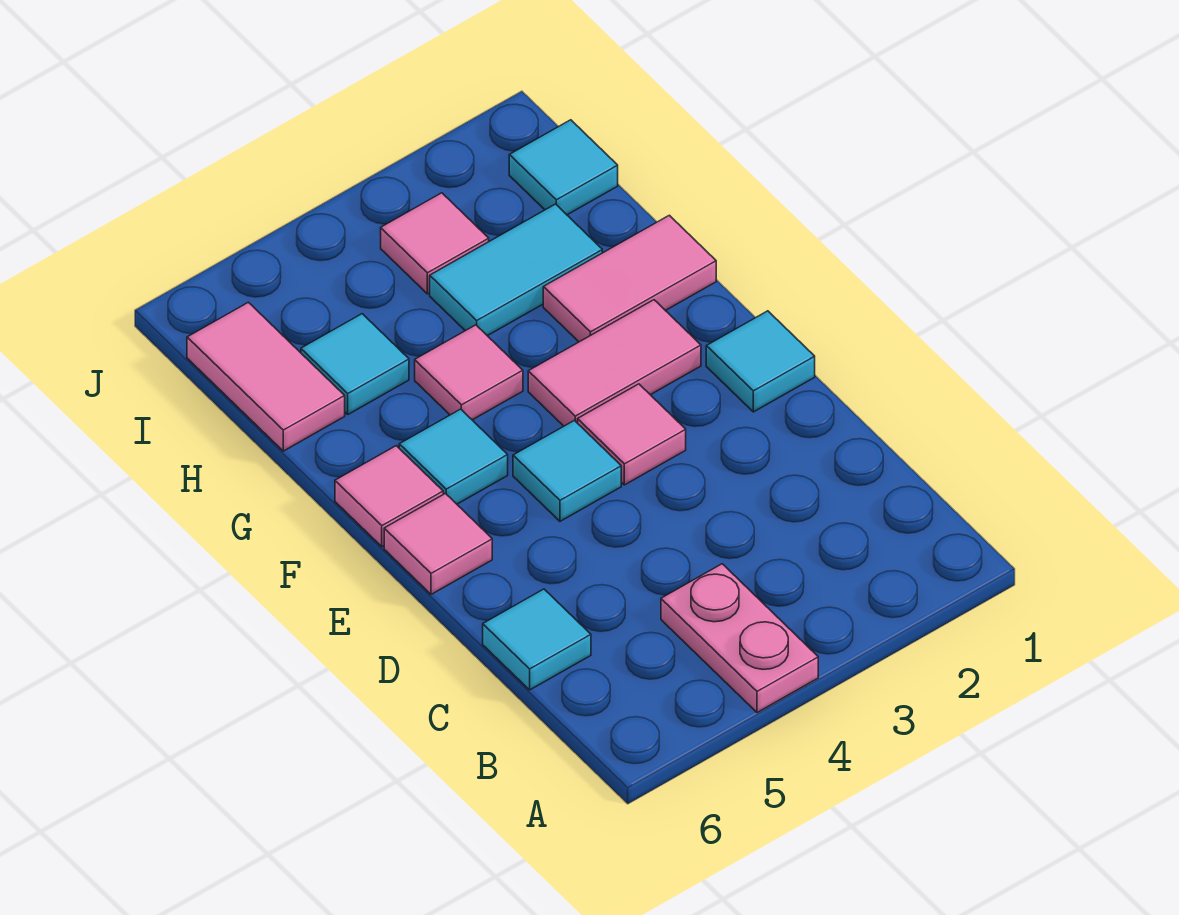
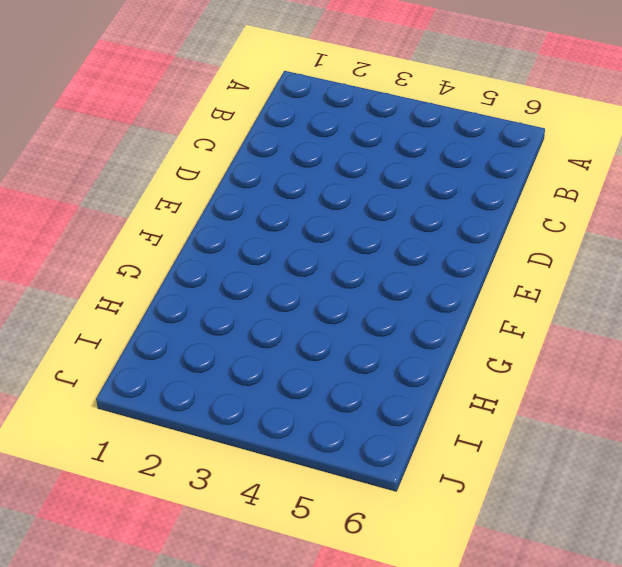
none -> pink plate A4:B4 level 1
none -> cyan tile C6 level 1
none -> cyan tile E1 level 1

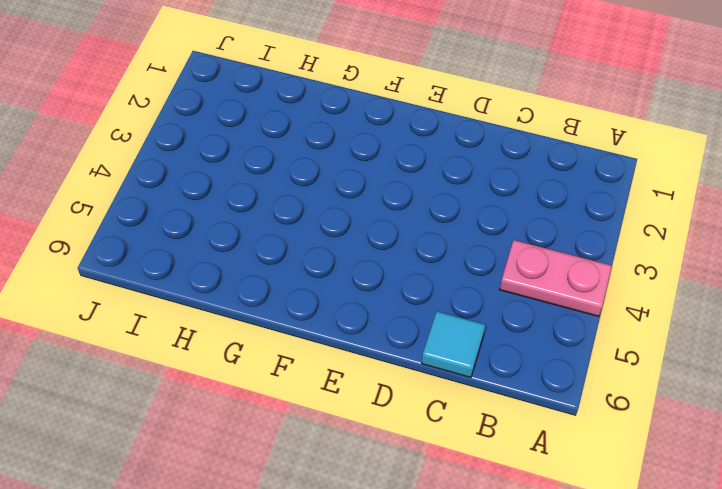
none -> cyan tile E1 level 1
none -> pink tile E3 level 1
none -> cyan tile E4 level 1

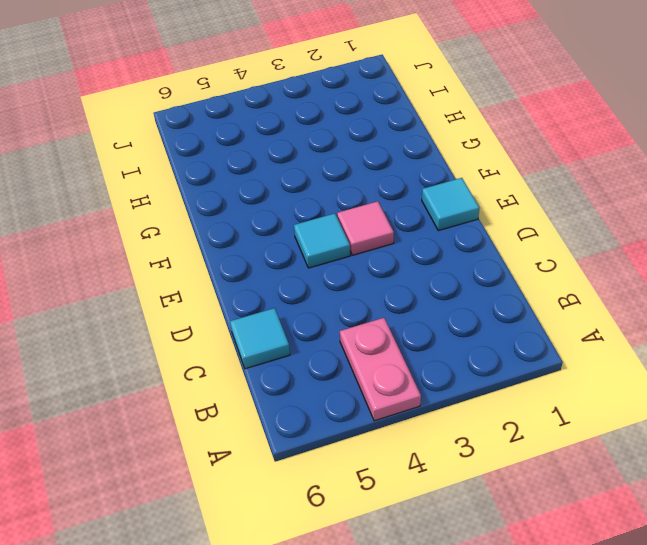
none -> pink tile E6 level 1
none -> pink tile F2:F3 level 1
none -> cyan tile F5 level 1

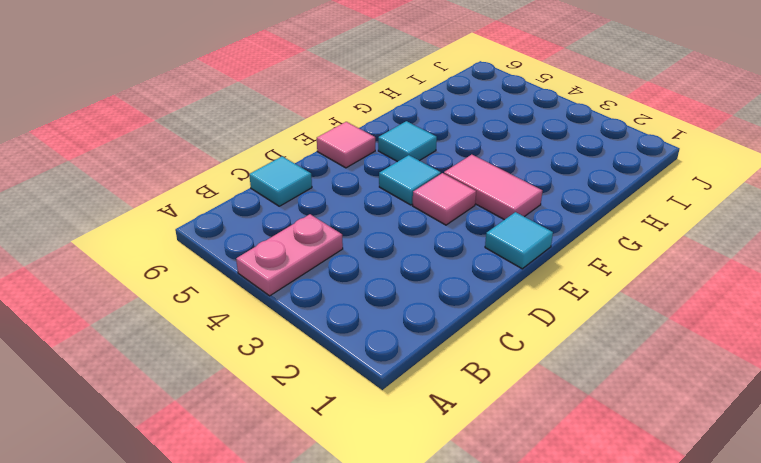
none -> pink tile F6 level 1
none -> pink tile G1:G2 level 1
none -> pink tile G4 level 1

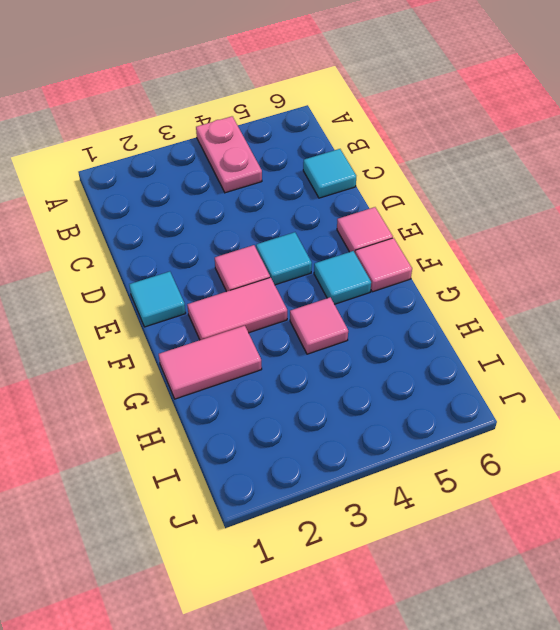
none -> cyan tile H2:H3 level 1
none -> cyan tile H5 level 1
none -> pink tile H6:I6 level 1

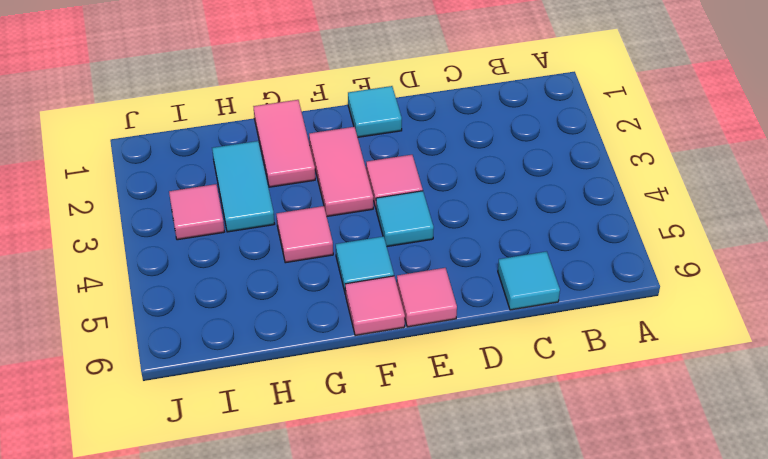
none -> pink plate A4:B4 level 1
none -> cyan tile H5 level 1
none -> pink tile H6:I6 level 1

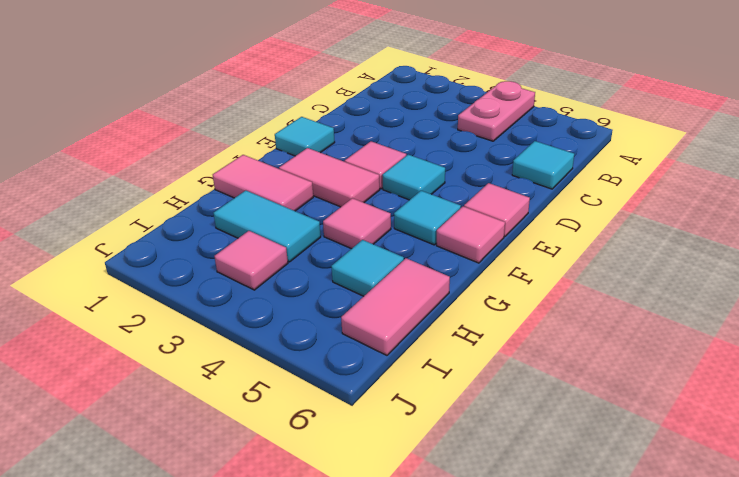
none -> cyan tile I1 level 1

